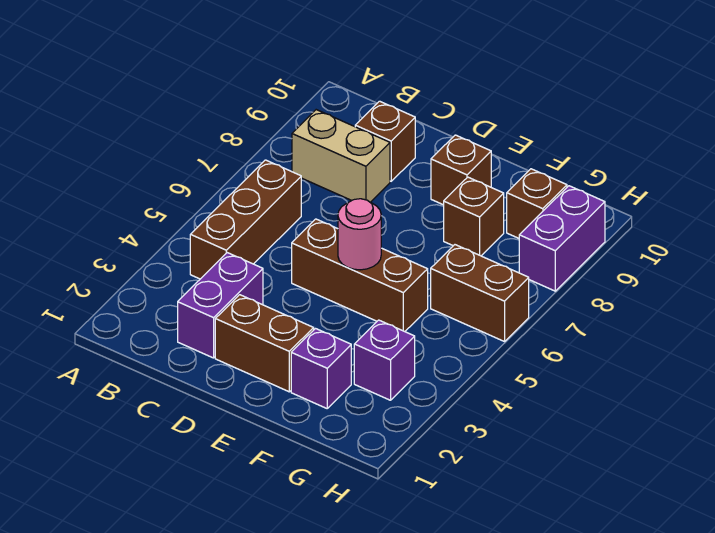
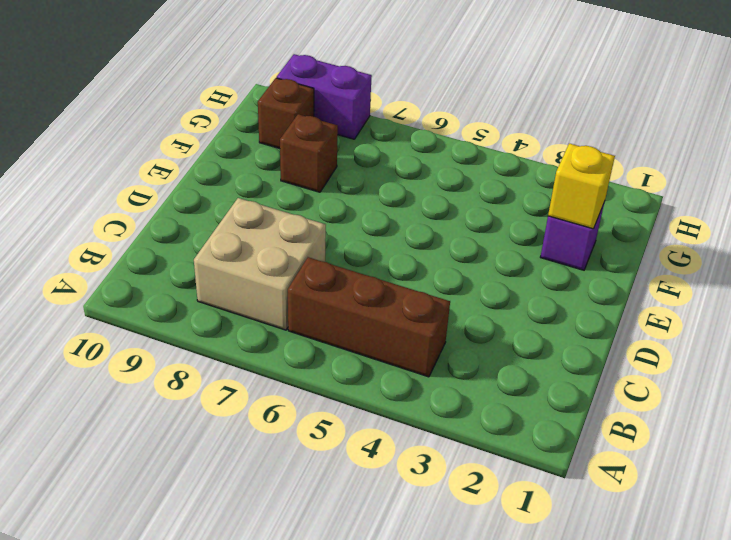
tan brick B7:C8 level 1 -> tan brick B8:C8 level 1
yellow brick F2 level 2 -> none
none -> purple brick C2:C3 level 1
none -> brown brick C9 level 1
none -> brown brick D2:E2 level 1

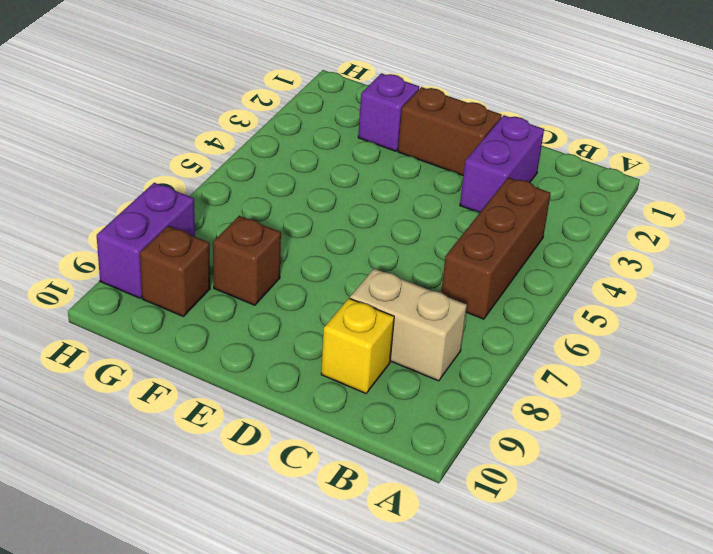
yellow brick C9 level 1 -> brown brick C9 level 1
none -> brown brick D5:F5 level 1
none -> brown brick E9 level 1
none -> purple brick G3 level 1

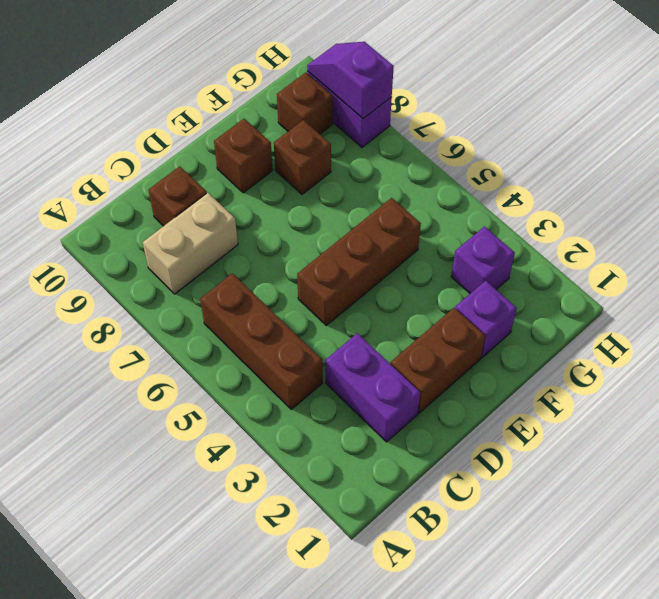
purple slope H8:H9 level 2 top 8 -> none
none -> brown brick G6:H6 level 1
none -> pink round brick E5 level 2

